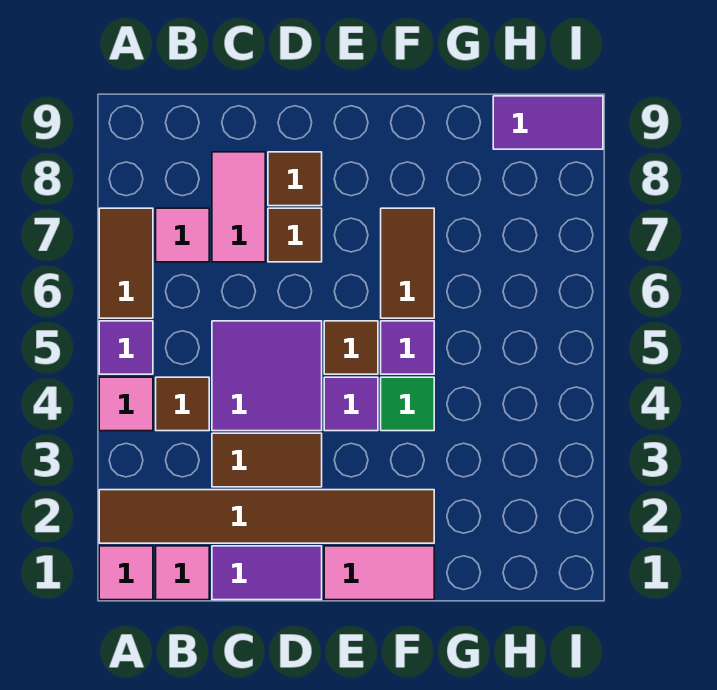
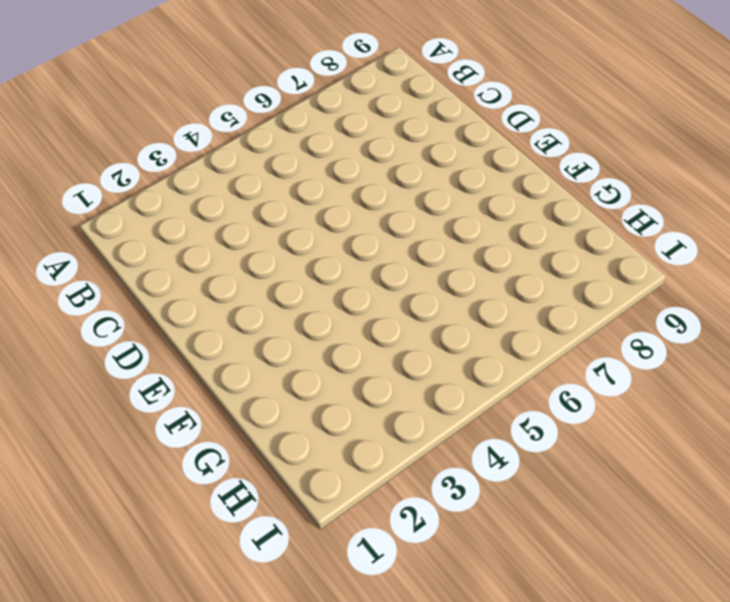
none -> pink tile A1 level 1
none -> brown tile A2:F2 level 1
none -> pink tile A4 level 1

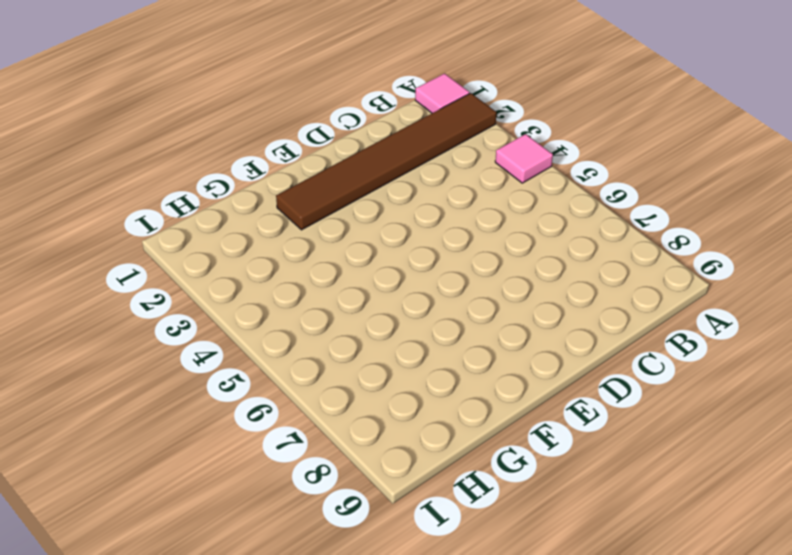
none -> purple tile A5 level 1
none -> brown tile A6:A7 level 1
none -> pink tile B1 level 1

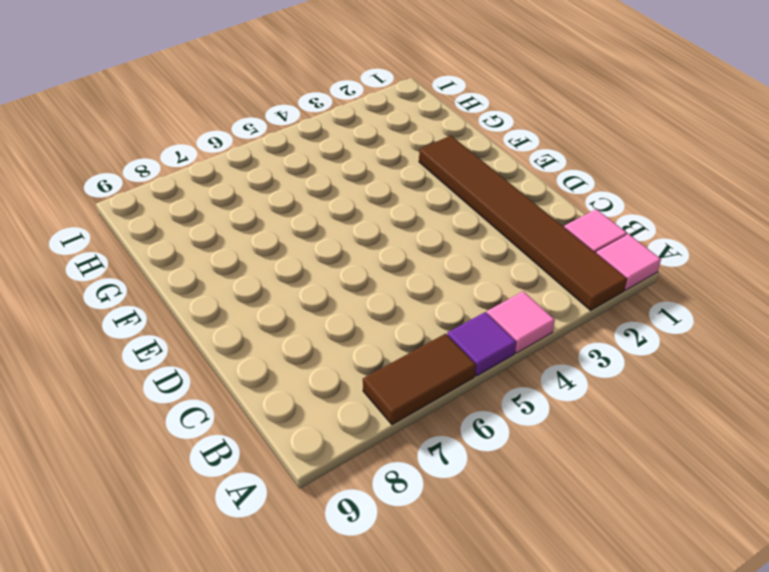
none -> brown tile B4 level 1
none -> pink tile B7 level 1
none -> purple tile C1:D1 level 1

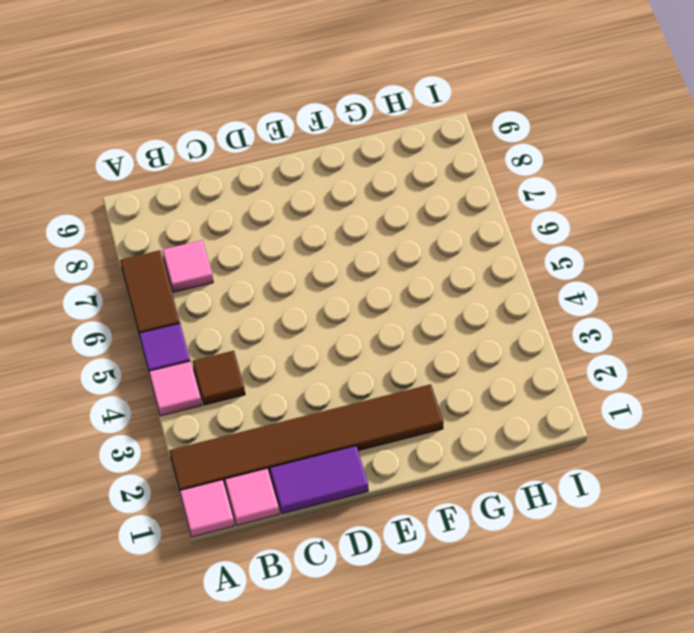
none -> brown tile C3:D3 level 1
none -> purple tile C4:D5 level 1
none -> pink tile C7:C8 level 1

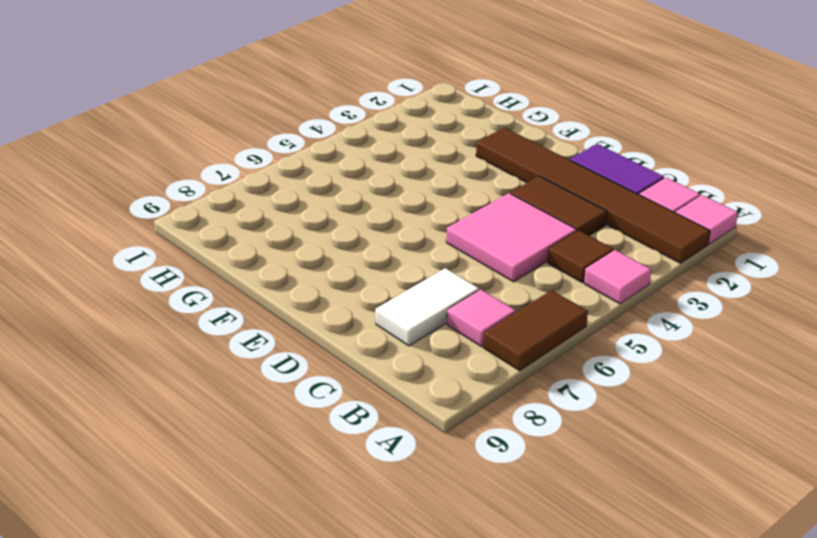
pink tile C4:D5 level 1 -> purple tile C4:D5 level 1
white tile C7:C8 level 1 -> pink tile C7:C8 level 1
none -> purple tile A5 level 1
none -> brown tile D7 level 1
none -> brown tile D8 level 1

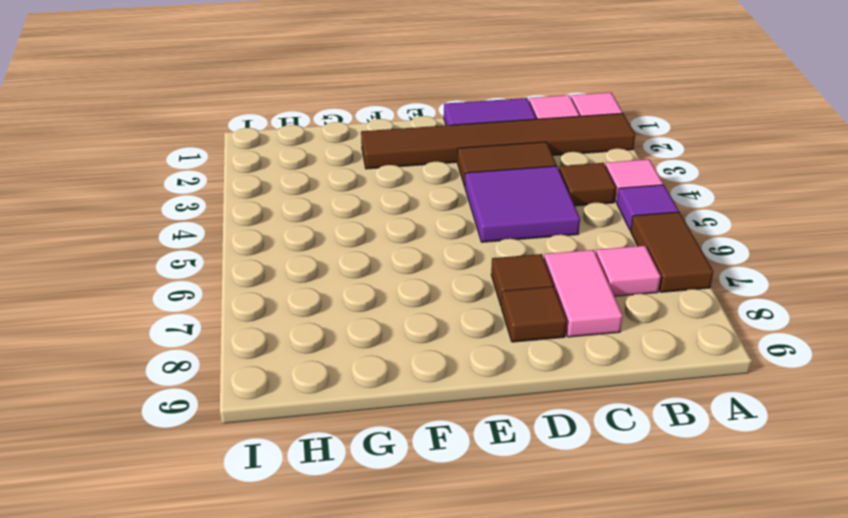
none -> pink tile E1:F1 level 1
none -> purple tile E4 level 1
none -> brown tile E5 level 1

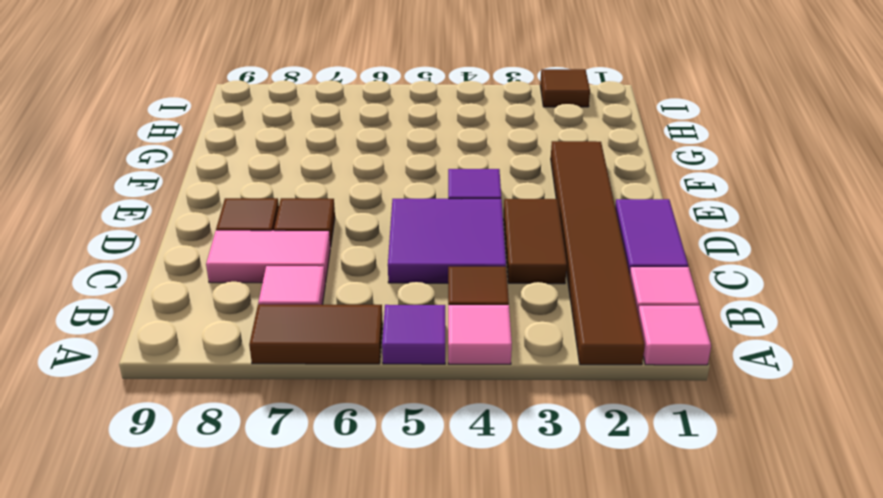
brown tile I2 level 1 -> brown tile E5 level 1
none -> pink tile E1:F1 level 1
none -> green tile F4 level 1
none -> purple tile F5 level 1

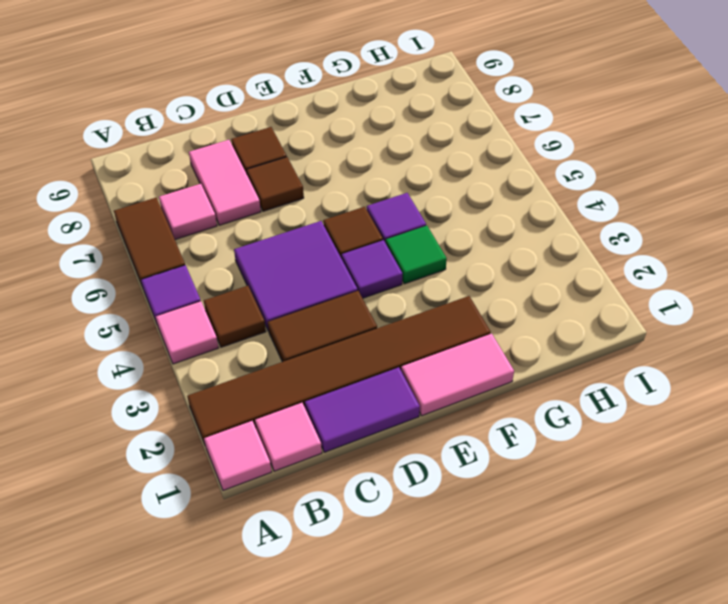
none -> brown tile F6:F7 level 1
none -> purple tile H9:I9 level 1

